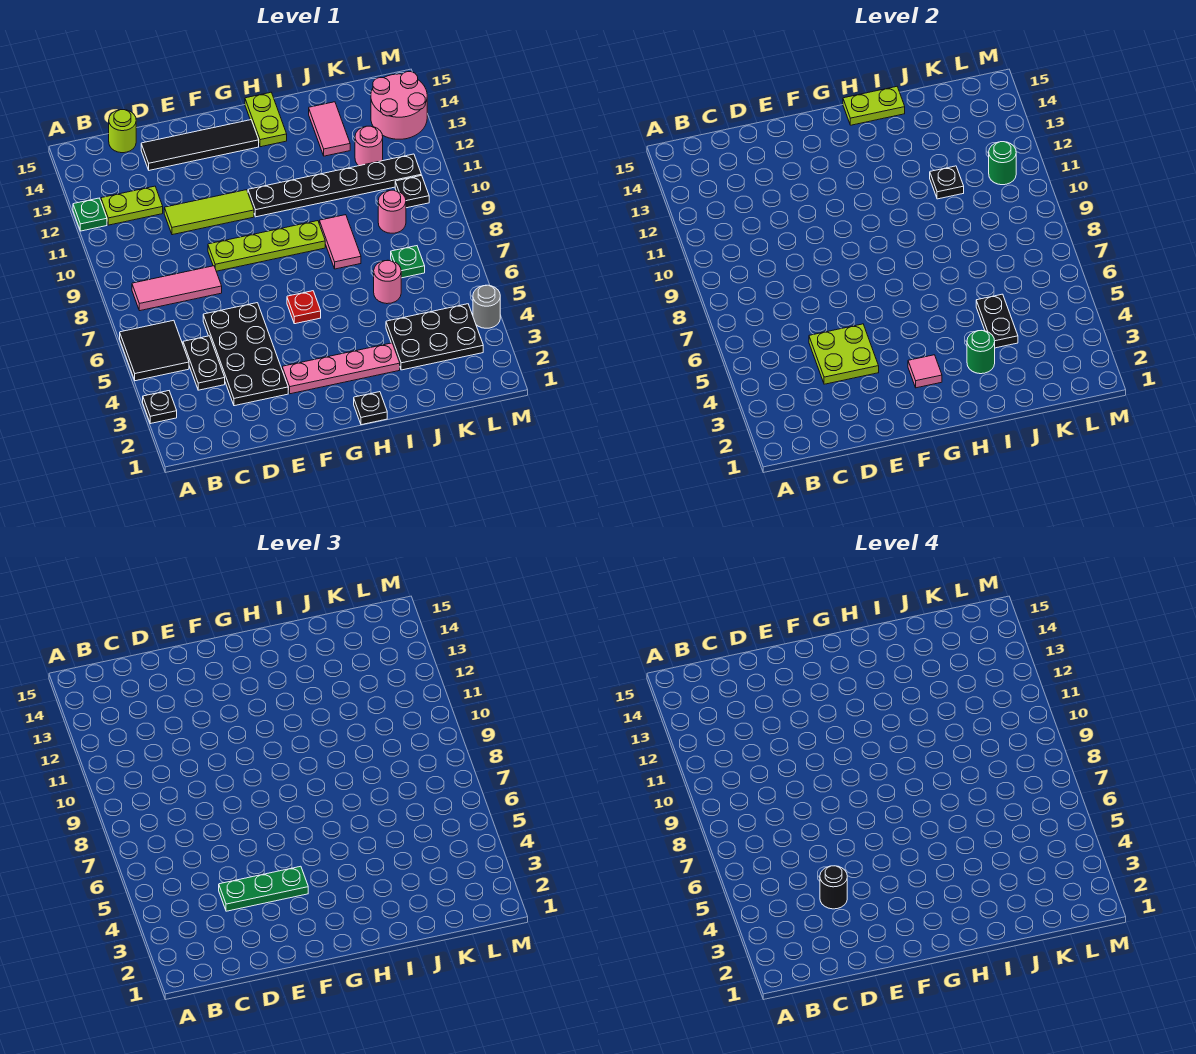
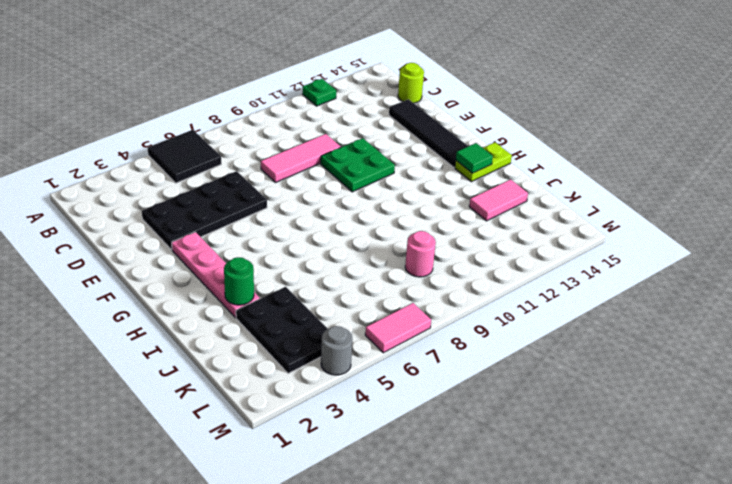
pink tile D8:D10 level 1 -> pink tile B8:D8 level 1
green plate E10:F11 level 1 -> lime tile D11:F11 level 1
green tile H14 level 2 -> none
pink tile M6:M7 level 1 -> pink tile I8:I9 level 1
none -> black plate A3 level 1
none -> lime plate B12:C12 level 1
none -> black plate C4:C5 level 1
none -> lime plate E9:H9 level 1

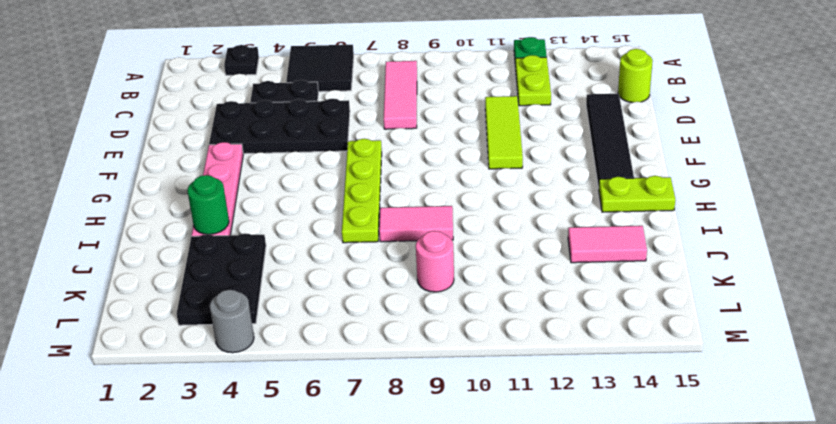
lime plate F7:I7 level 1 -> lime plate E9:H9 level 1
none -> red plate G6 level 1
none -> black plate G11:L11 level 1
none -> black plate H1 level 1
none -> pink round brick J6 level 1

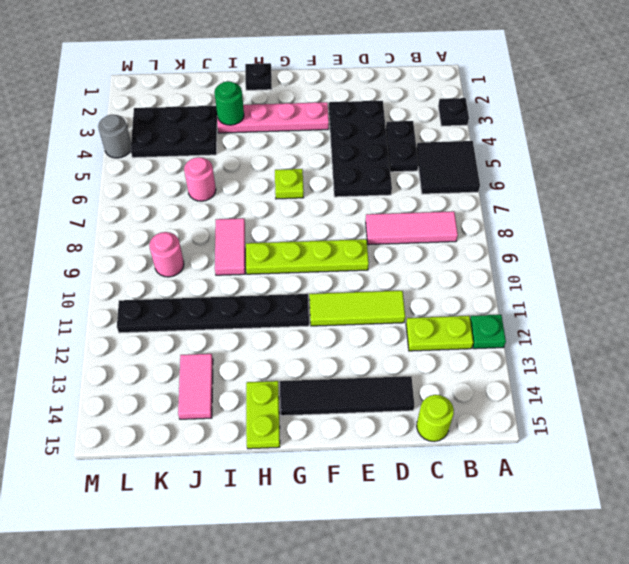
lime plate G6 level 1 -> red plate G6 level 1
none -> green plate K7 level 1
none -> pink round brick K12 level 1
none -> black plate L10 level 1
none -> pink round brick L13:M14 level 1

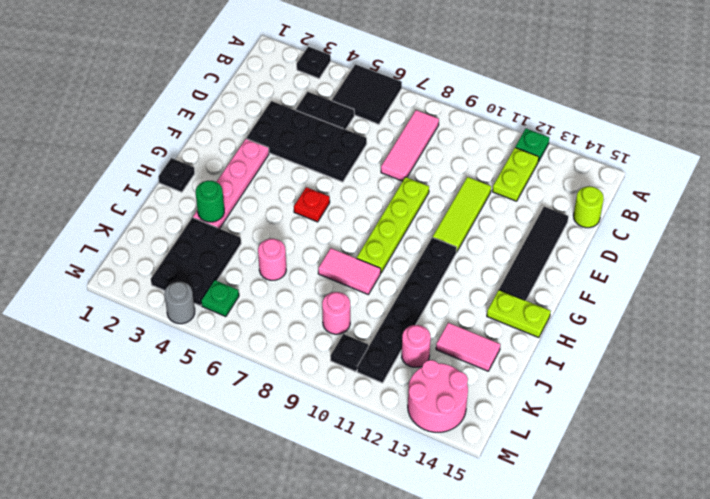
green plate L5 level 1 -> green plate K7 level 1
none -> lime plate D4:E5 level 2
none -> pink tile G3 level 2
none -> lime plate H15:I15 level 2
none -> black plate J4:J5 level 2

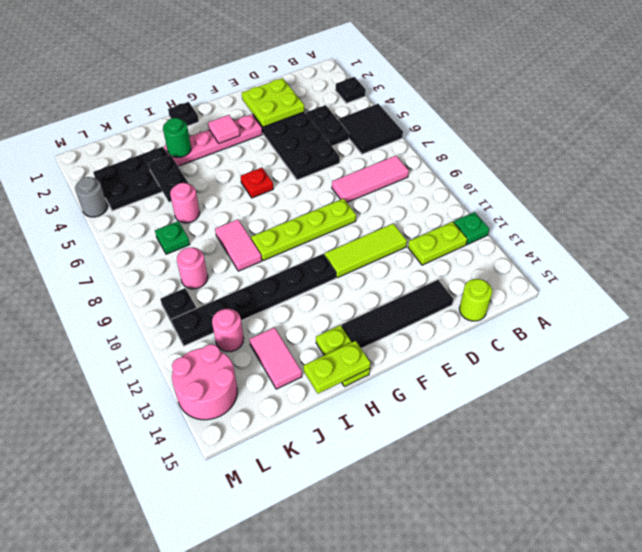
lime plate D2:E3 level 2 -> lime plate D4:E5 level 2
none -> black plate J11 level 2
none -> green round brick L11 level 2
none -> green plate D4:F4 level 3
none -> black round brick D4 level 4

